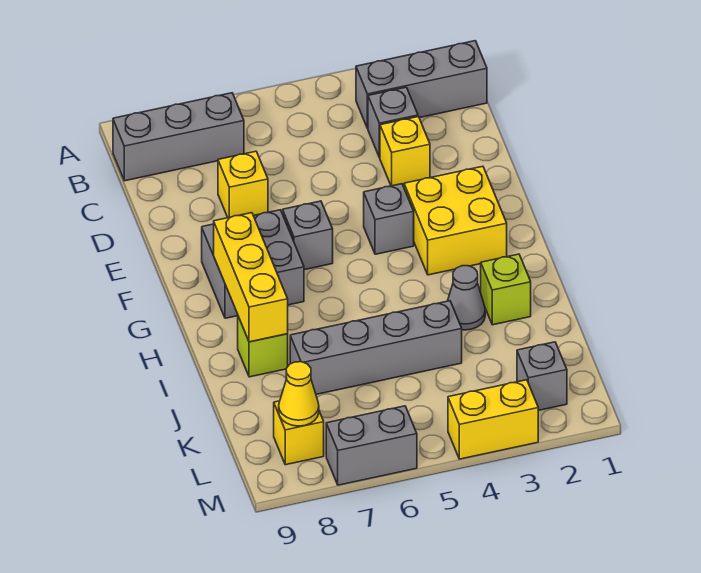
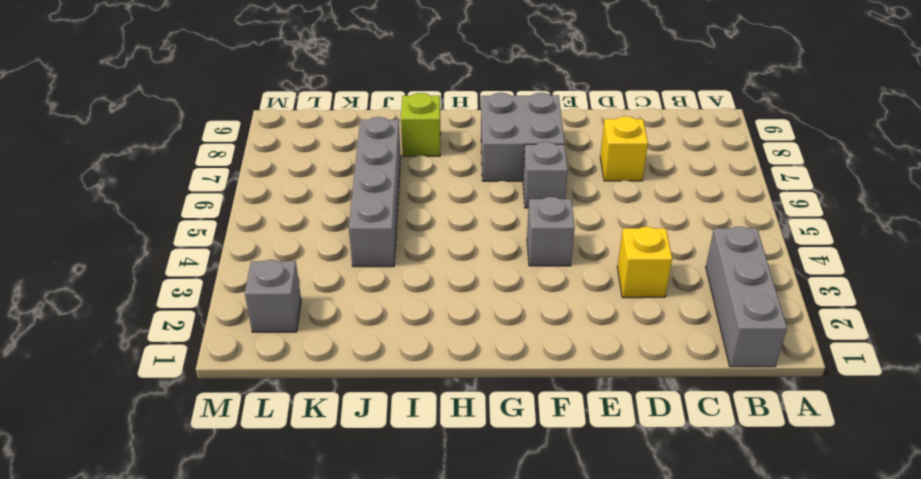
none -> grey brick B7:B9 level 1
none -> grey brick C3 level 1
none -> yellow brick F2:G3 level 1

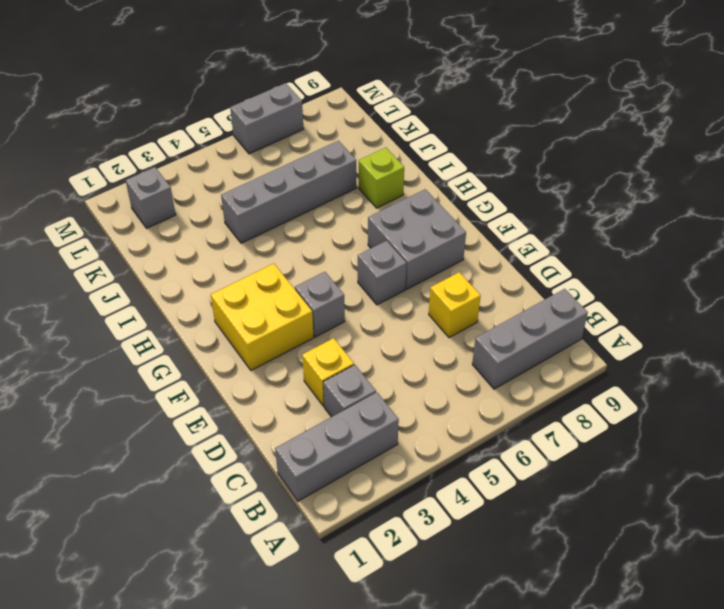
none -> lime brick I2 level 1
none -> grey cone I3 level 1
none -> yellow brick L8 level 1

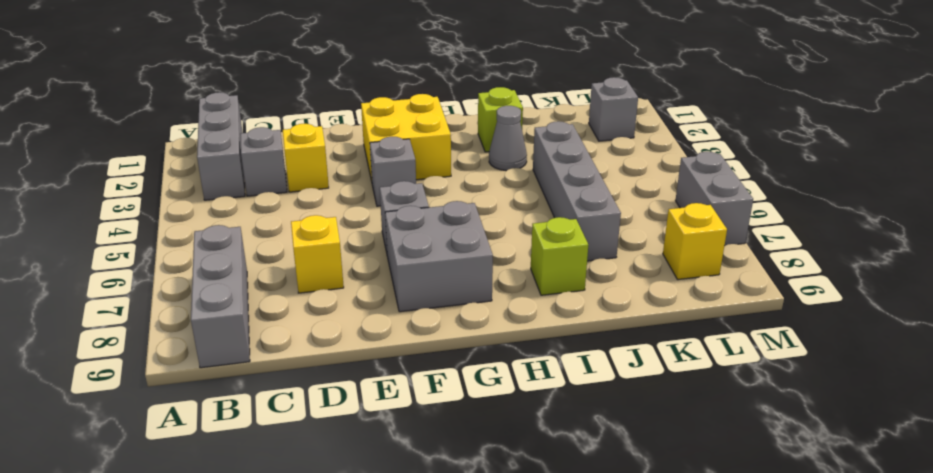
none -> yellow brick M3:M4 level 1
none -> yellow brick G8:I8 level 2
none -> yellow cone L8 level 2

